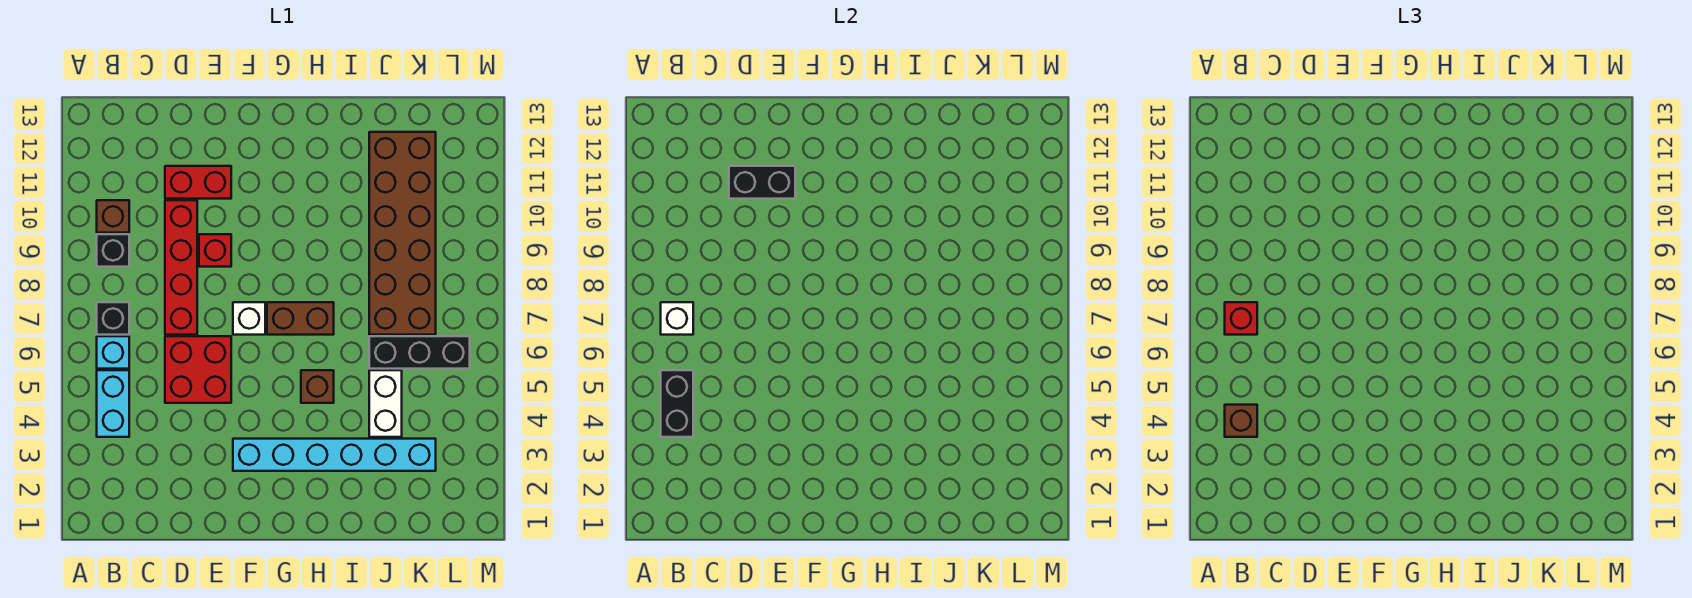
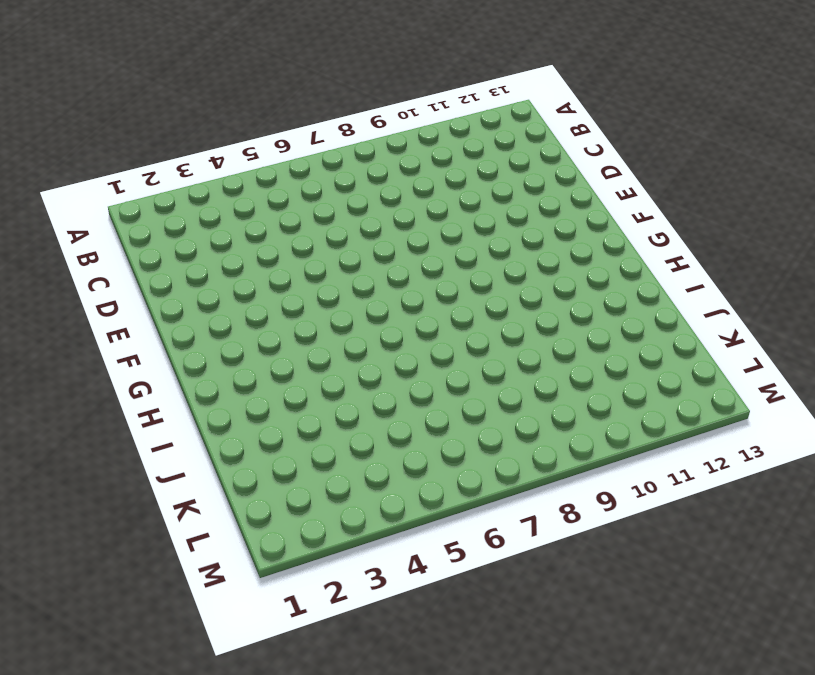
none -> cyan brick B4:B5 level 1
none -> cyan brick B6 level 1
none -> black brick B7 level 1

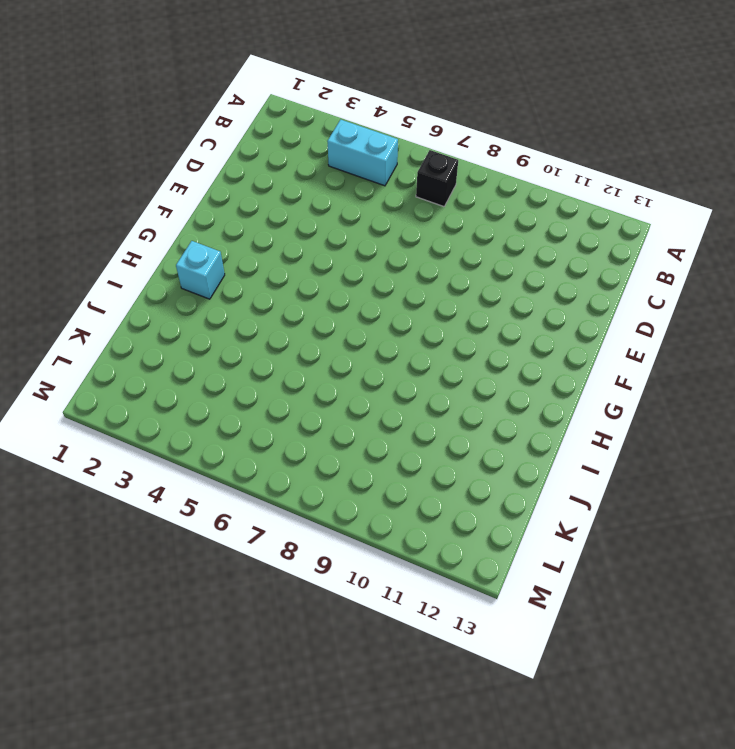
cyan brick H2 level 1 -> cyan brick B6 level 1
none -> black brick B9 level 1
none -> brown brick B10 level 1
none -> red brick D5:E6 level 1

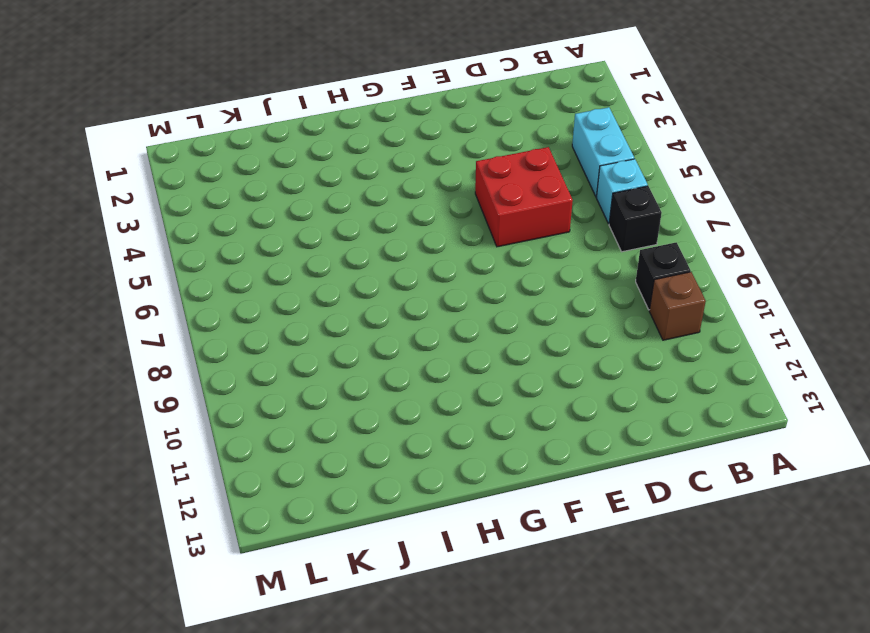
none -> red brick D7:D10 level 1
none -> red brick D11:E11 level 1
none -> red brick E9 level 1

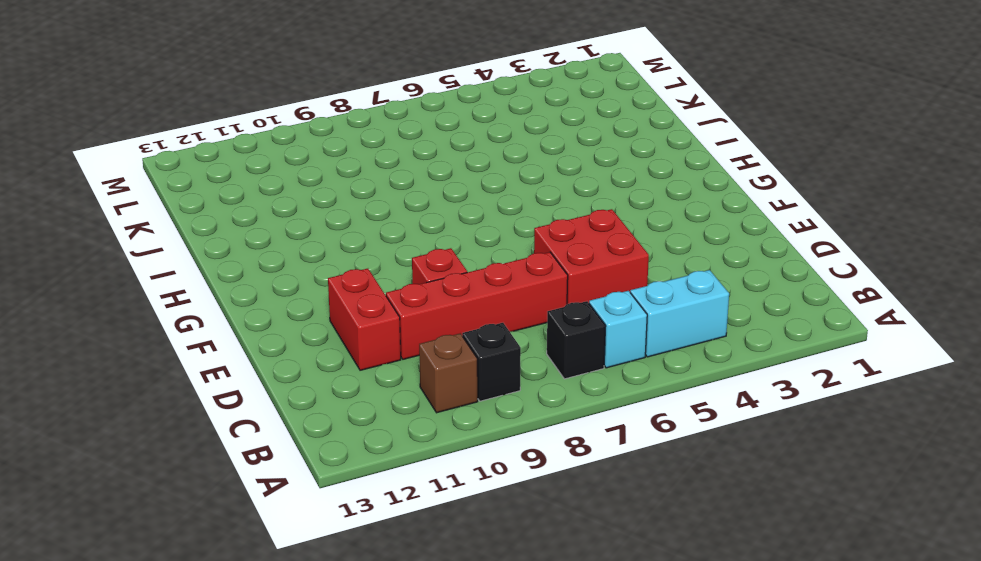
none -> cyan brick F3:K3 level 1
none -> white brick F7 level 1
none -> brown brick G7:H7 level 1

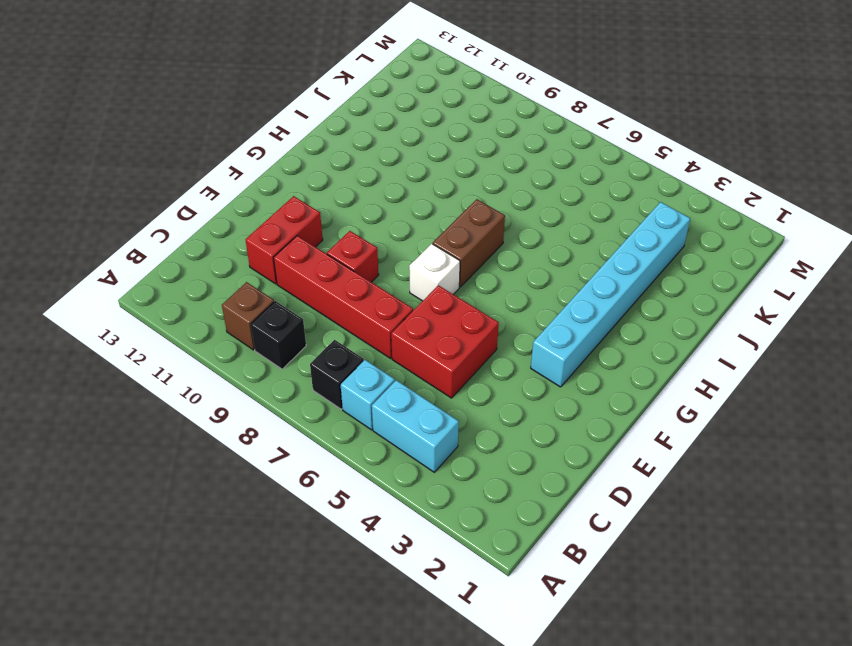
none -> brown brick H5 level 1
none -> white brick J4:J5 level 1
none -> black brick J6:L6 level 1

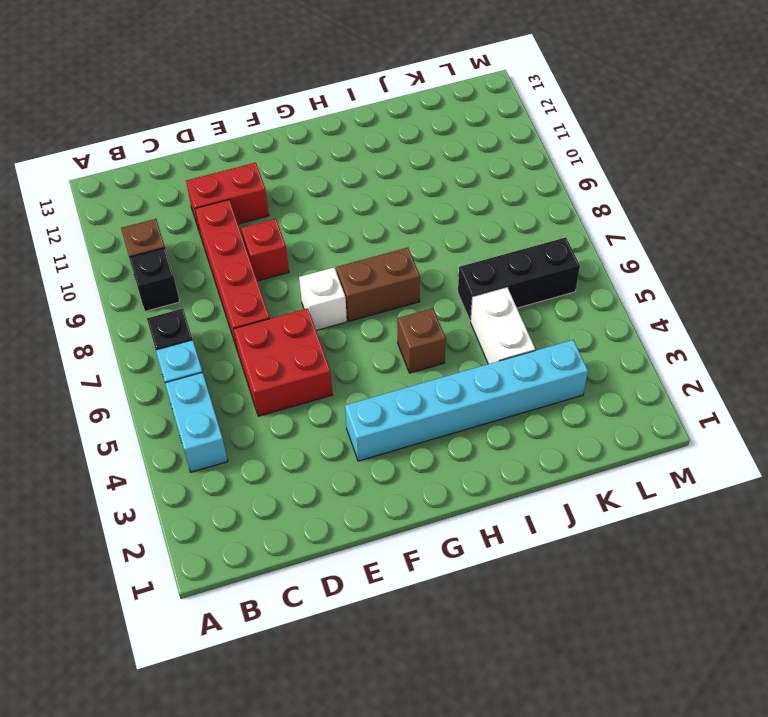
none -> brown brick J7:K12 level 1
none -> black brick B4:B5 level 2
none -> white brick B7 level 2

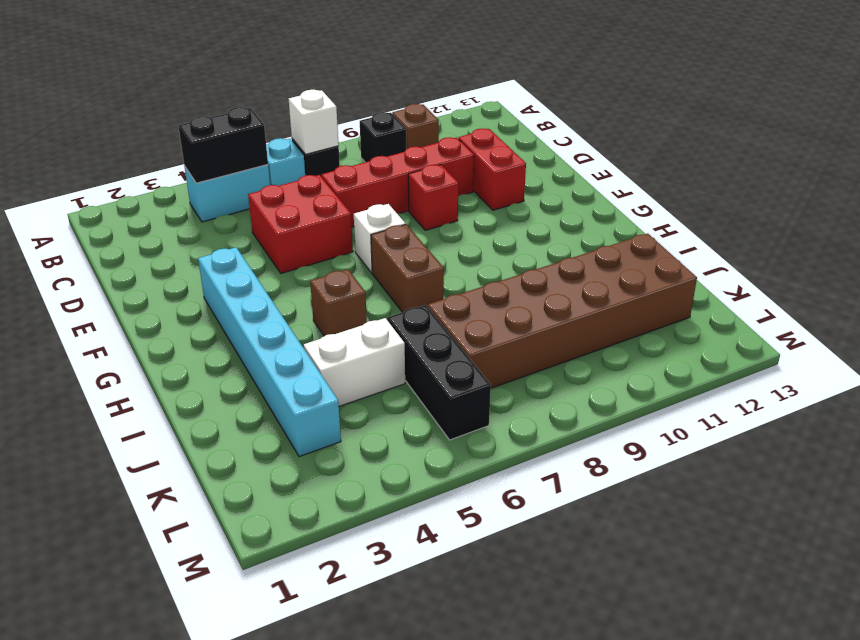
none -> black brick D11:E11 level 2
none -> brown brick B4 level 3
none -> red brick B7 level 3

